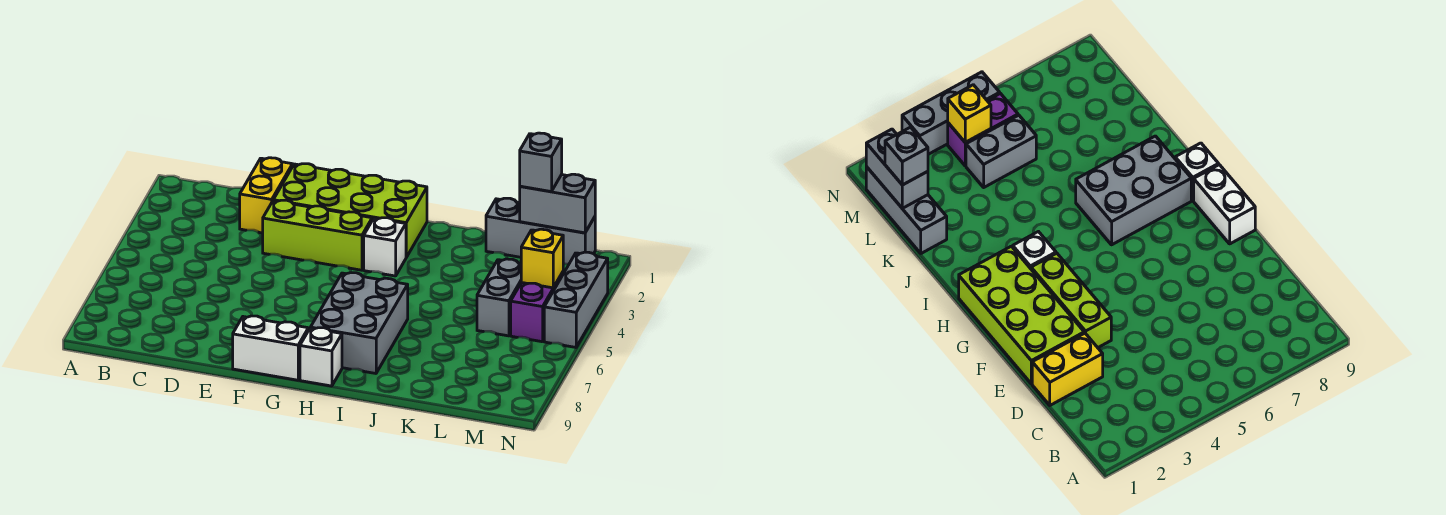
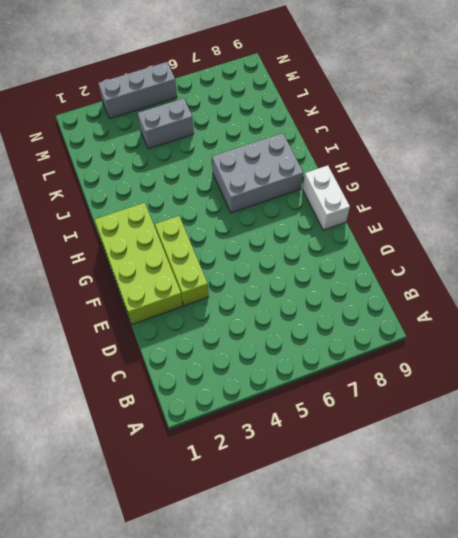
none -> yellow brick D1:D2 level 1
none -> white brick H3 level 1
none -> white brick H9 level 1

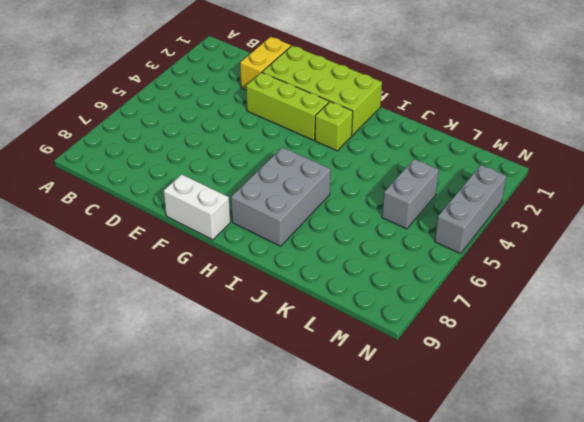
lime brick H3 level 1 -> white brick H3 level 1
none -> white brick H9 level 1
none -> grey brick K1:M1 level 1
none -> purple brick M4:M5 level 1

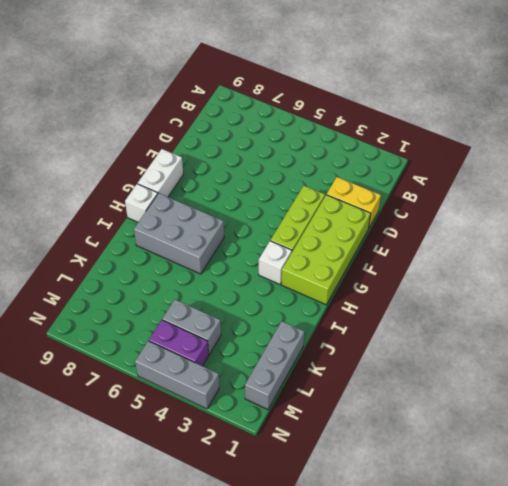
none -> grey brick L1:M1 level 2
none -> yellow brick M4 level 2
none -> grey brick L1 level 3

